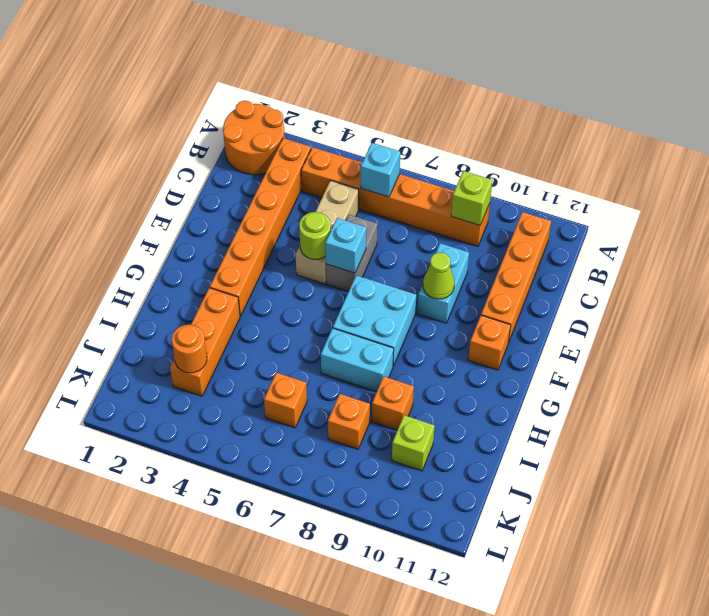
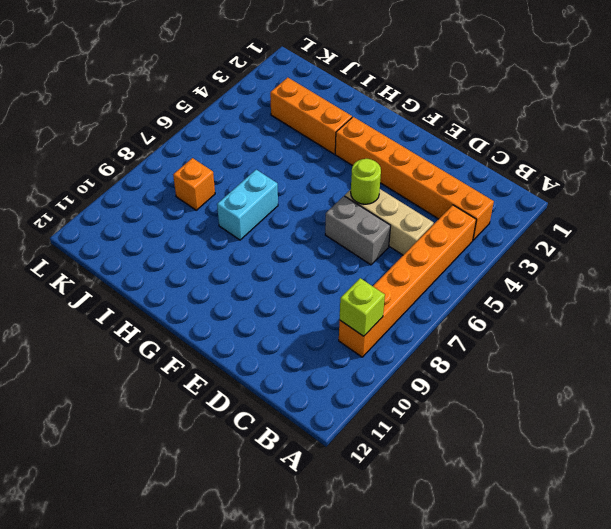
none -> orange round brick A1:B2 level 1
none -> orange brick B11:E11 level 1
none -> cyan brick D9:E9 level 1

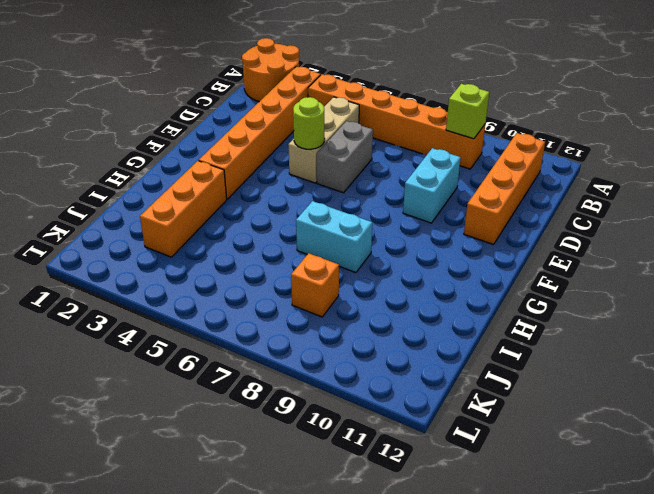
none -> cyan brick F7:G8 level 1
none -> orange brick F11 level 1
none -> orange brick I9 level 1

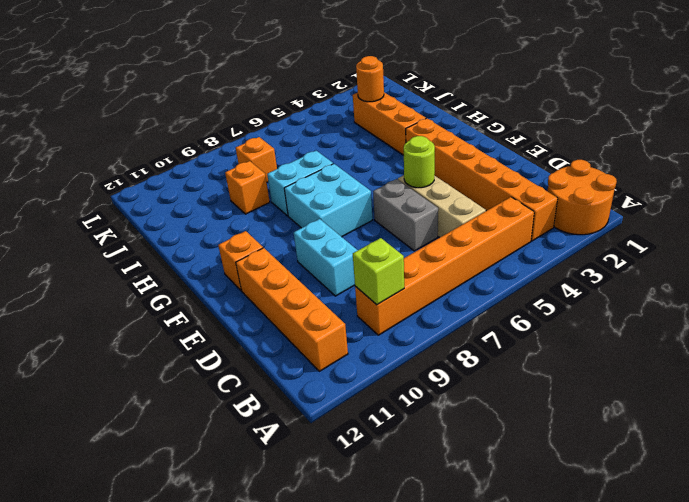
none -> orange brick J6 level 1
none -> lime brick J10 level 1
none -> cyan brick B6 level 2

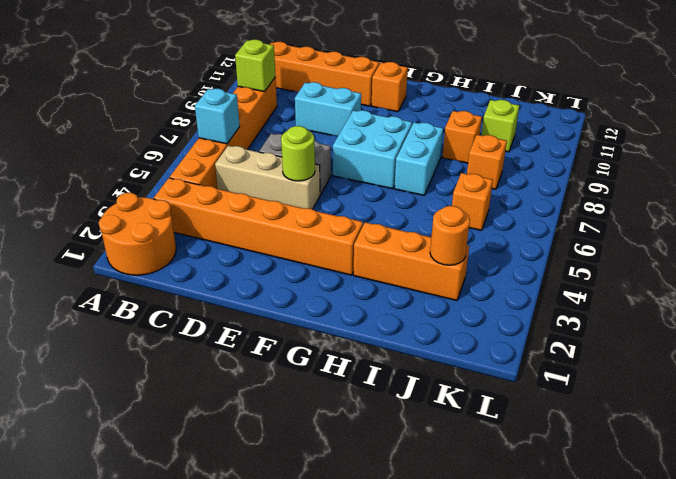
none -> cyan brick E6 level 2
none -> lime cone E9 level 2

